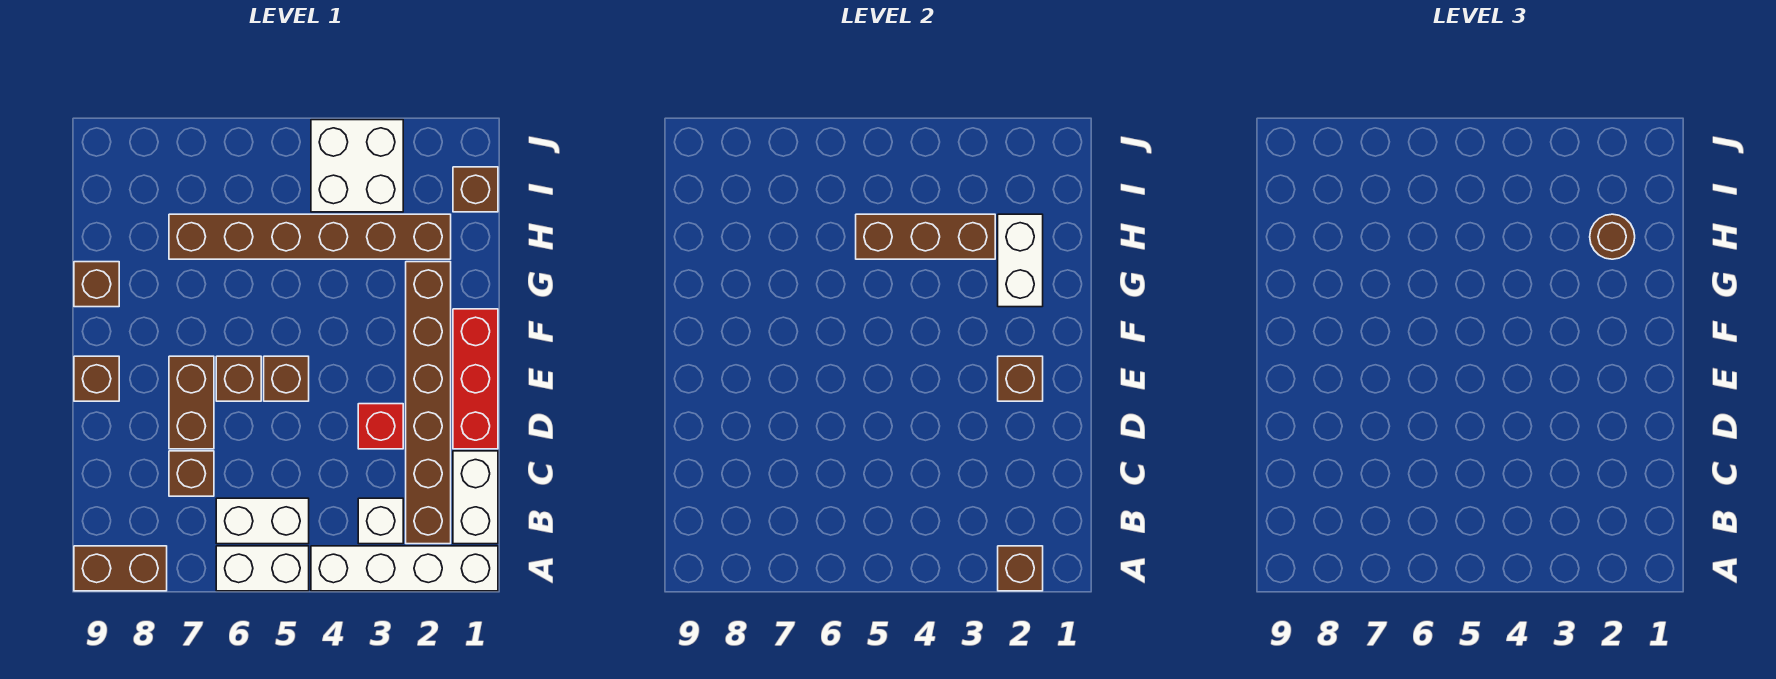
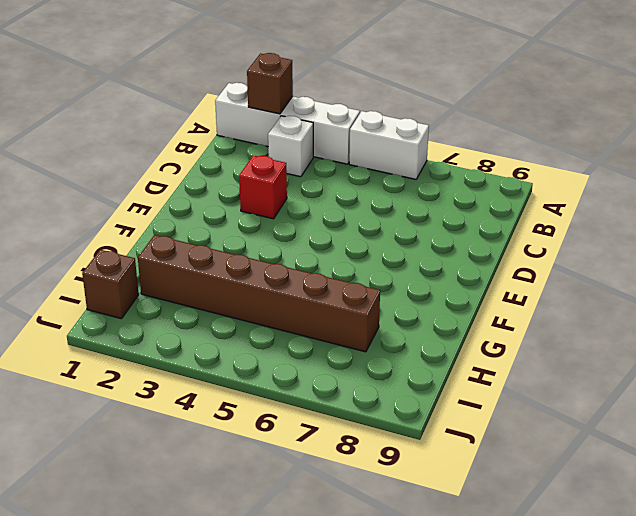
none -> brown brick A8:A9 level 1
none -> white brick B1:C1 level 1
none -> brown brick B2:G2 level 1

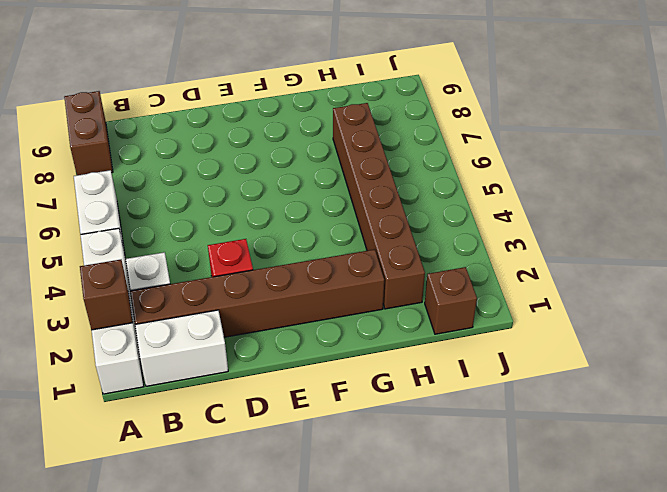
none -> white brick B5:B6 level 1
none -> brown brick C7 level 1
none -> red brick D1:F1 level 1

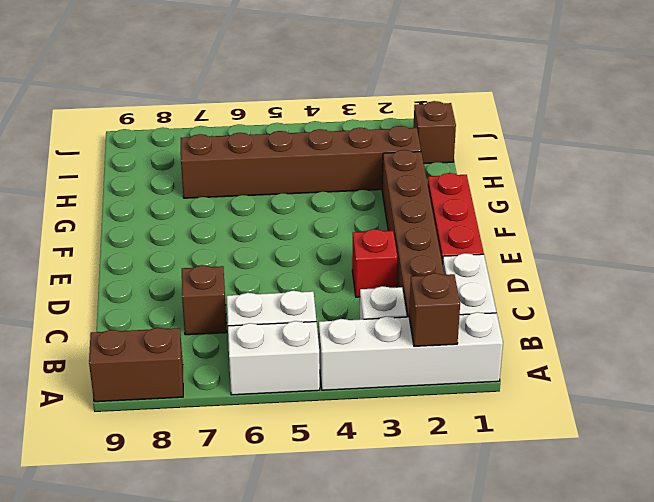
none -> brown brick D7:E7 level 1
none -> brown brick E5 level 1
none -> brown brick E6 level 1

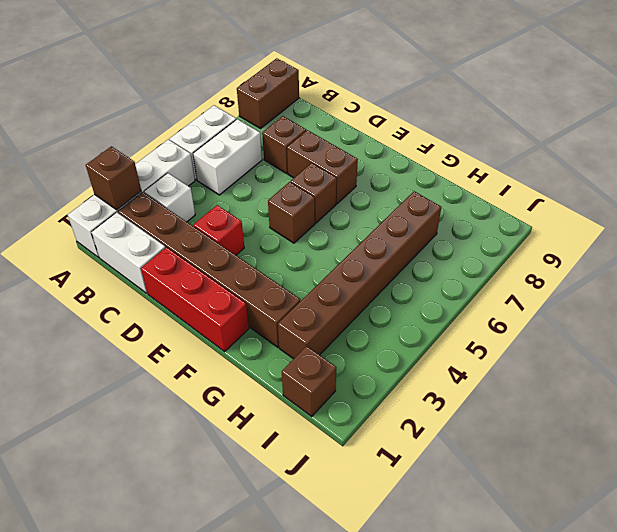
none -> brown brick E9 level 1
none -> brown brick G9 level 1
none -> white brick I3:J4 level 1

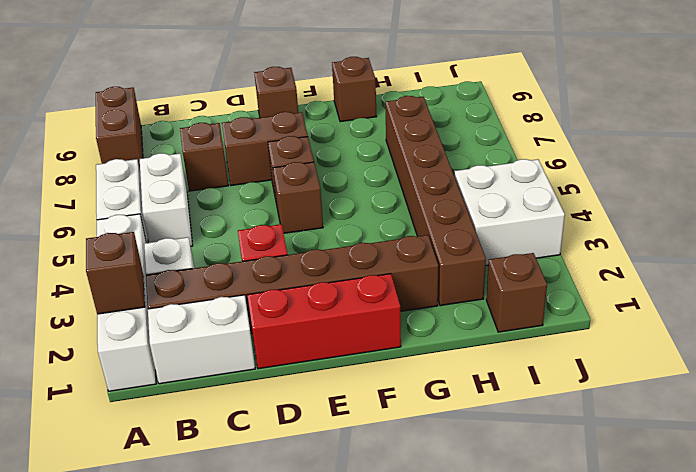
none -> brown brick E2 level 2
none -> white brick G2:H2 level 2
none -> brown brick H3:H5 level 2

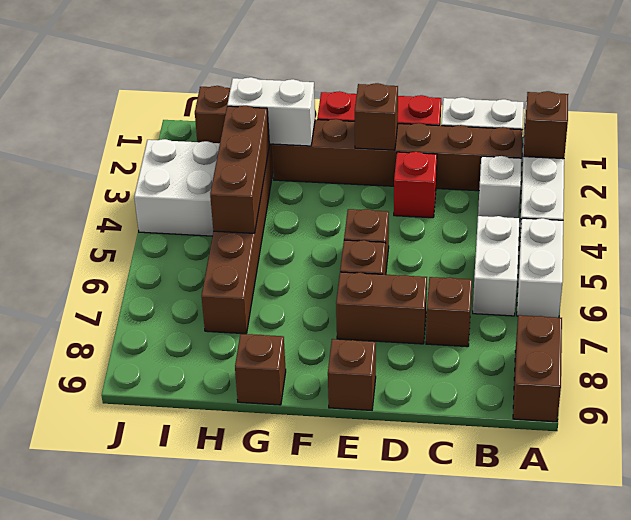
none -> brown round brick H2 level 3

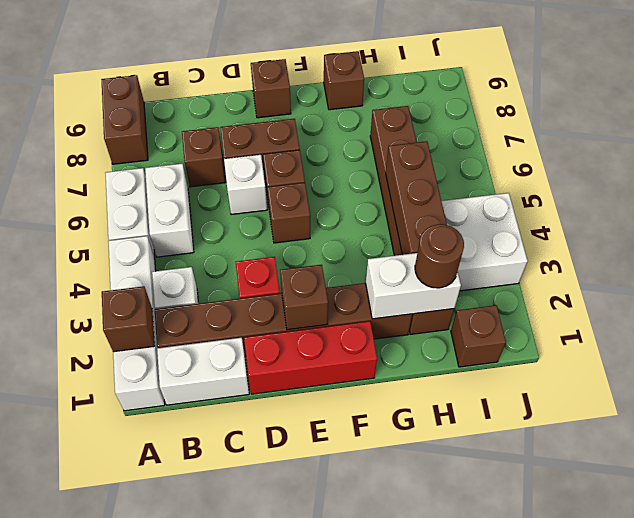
white brick D6 level 1 -> none

